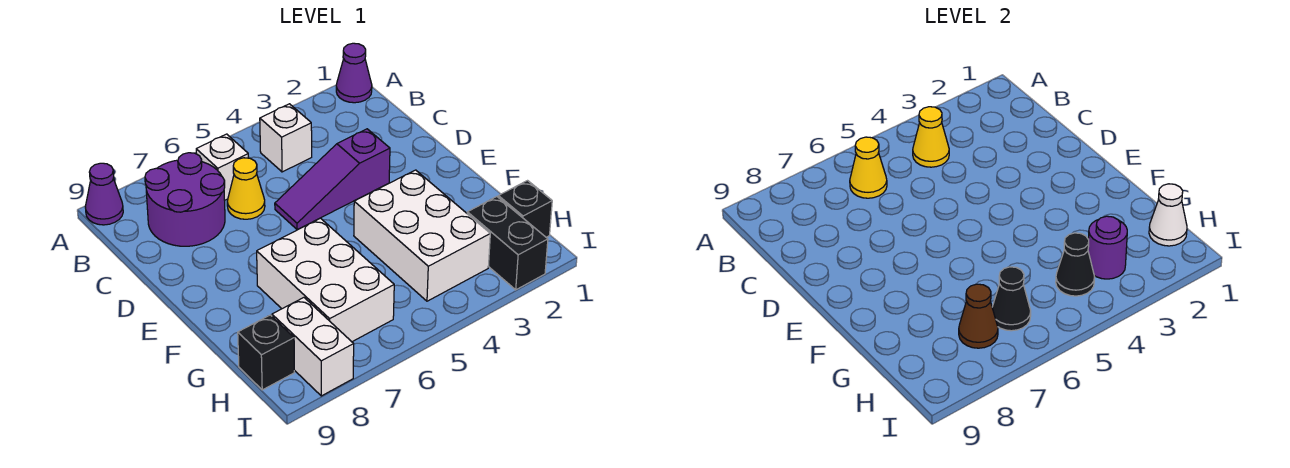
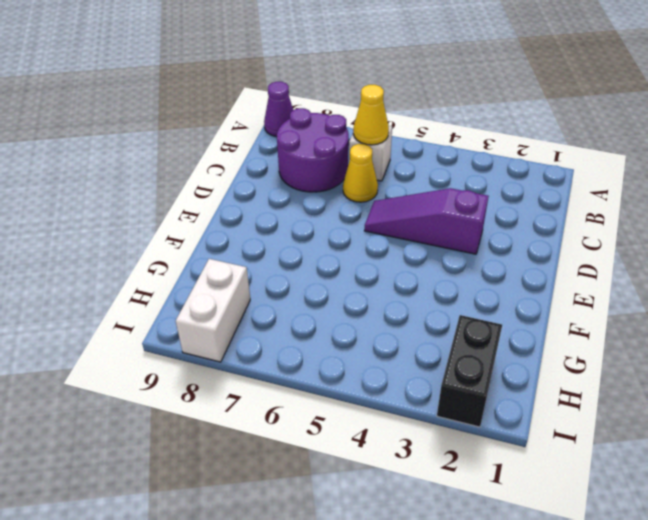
none -> purple cone A1 level 1
none -> white brick B4 level 1
none -> white brick F3:H4 level 1

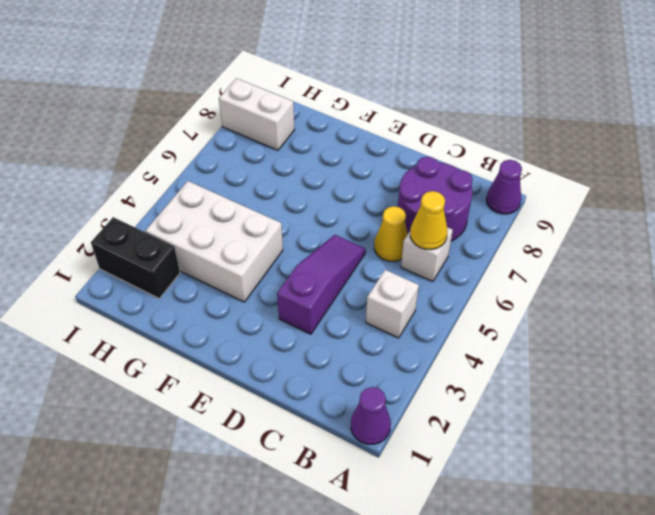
none -> white brick F6:H7 level 1
none -> black brick H1 level 1
none -> black brick H9 level 1

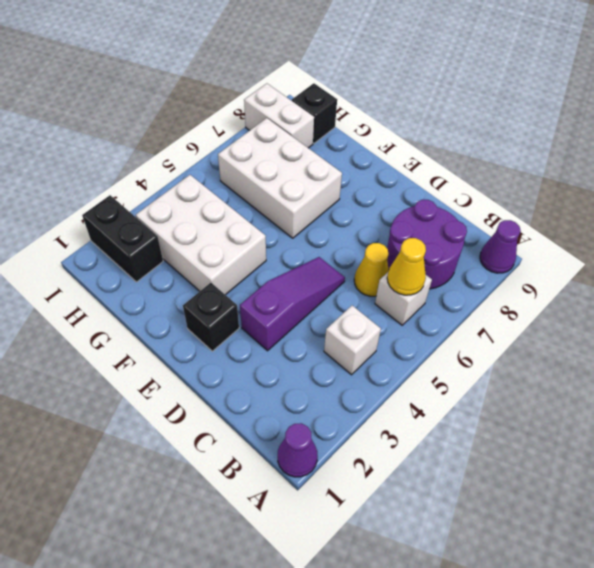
black brick E2 level 1 -> black brick H1 level 1
none -> yellow cone B4 level 2
none -> white cone H1 level 2
none -> purple round brick H3 level 2

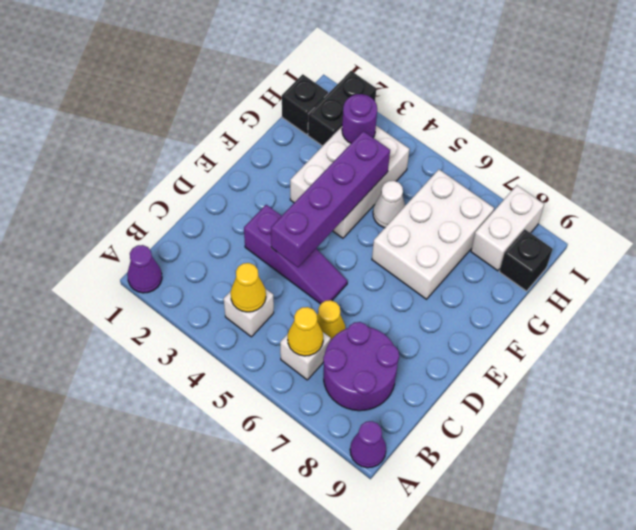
purple brick D4:G4 level 2 -> none
white cone G5 level 1 -> white cone H1 level 2
none -> black cone H4 level 2
none -> black cone H6 level 2
none -> brown cone H7 level 2

